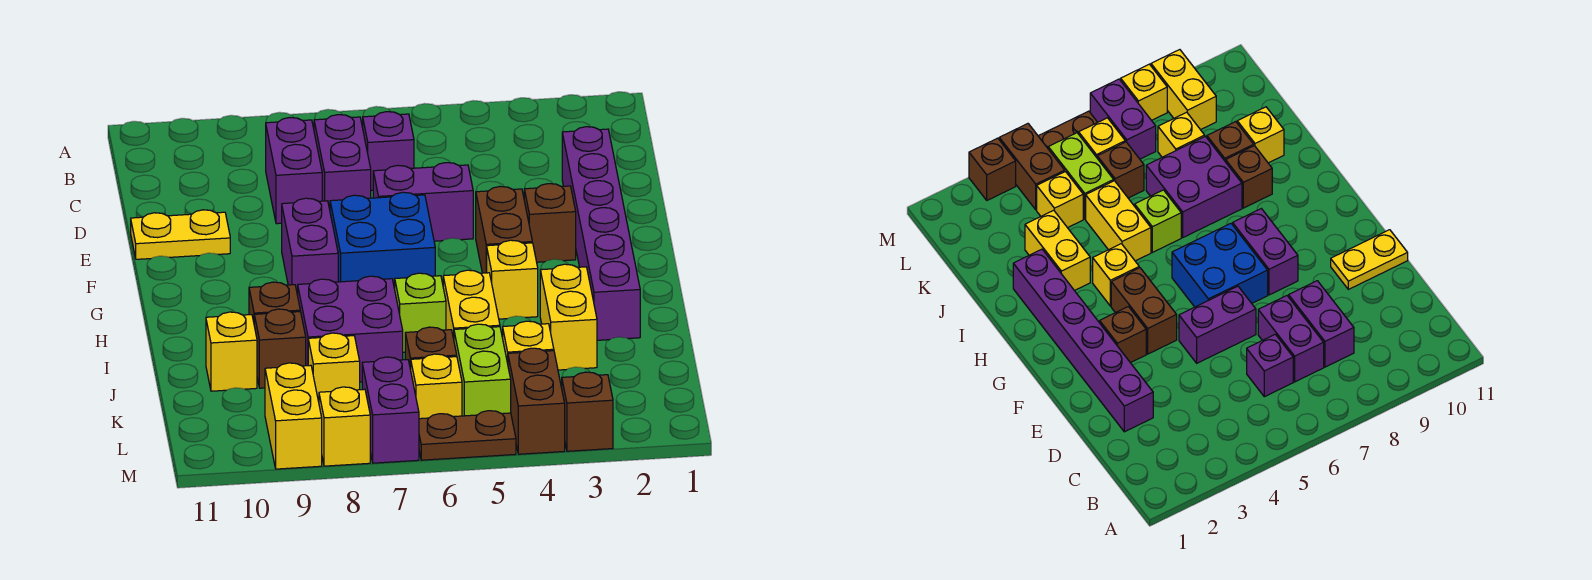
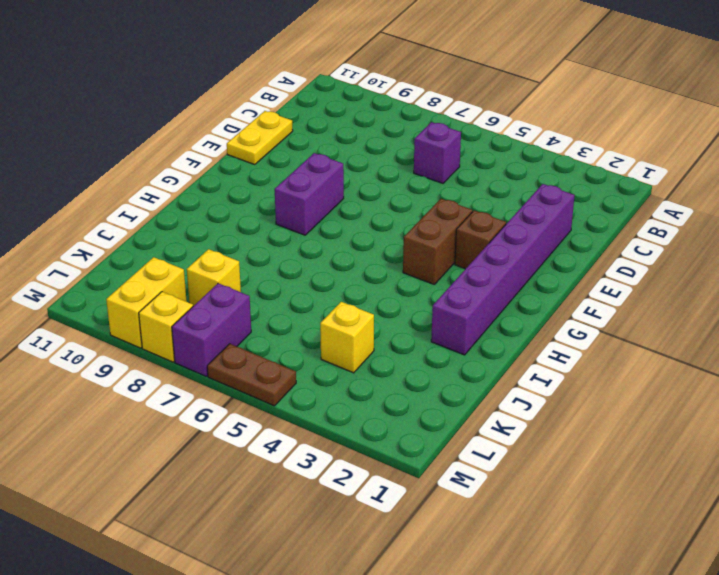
yellow plate D11:E11 level 1 -> yellow plate E10:E11 level 1
none -> purple brick C7:D7 level 1
none -> purple brick C8:D8 level 1
none -> purple brick E5:E6 level 1

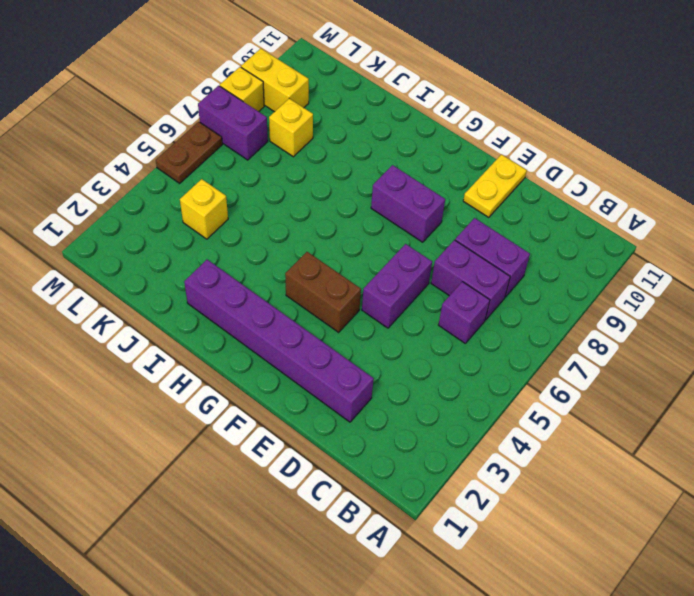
none -> brown brick F3 level 1
none -> blue brick F6:G7 level 1
none -> yellow brick H4 level 1

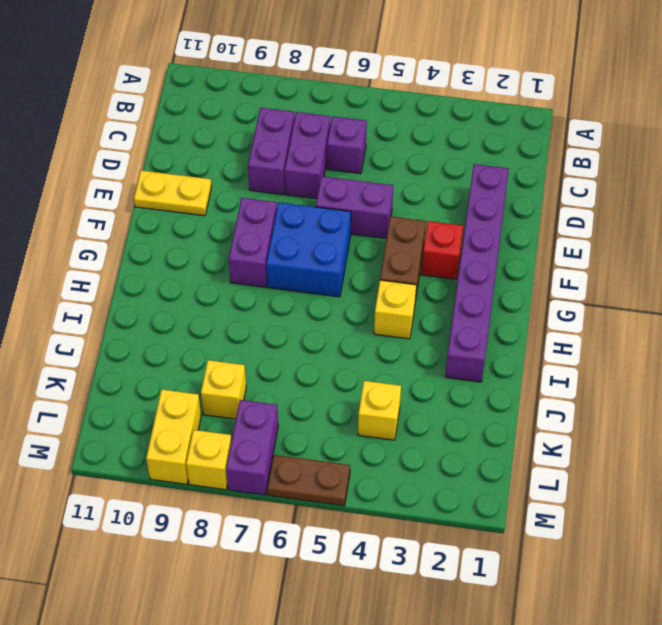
red brick F3 level 1 -> brown brick F3 level 1
none -> yellow brick I3:J3 level 1
none -> yellow brick I5:J5 level 1
none -> lime brick I6 level 1

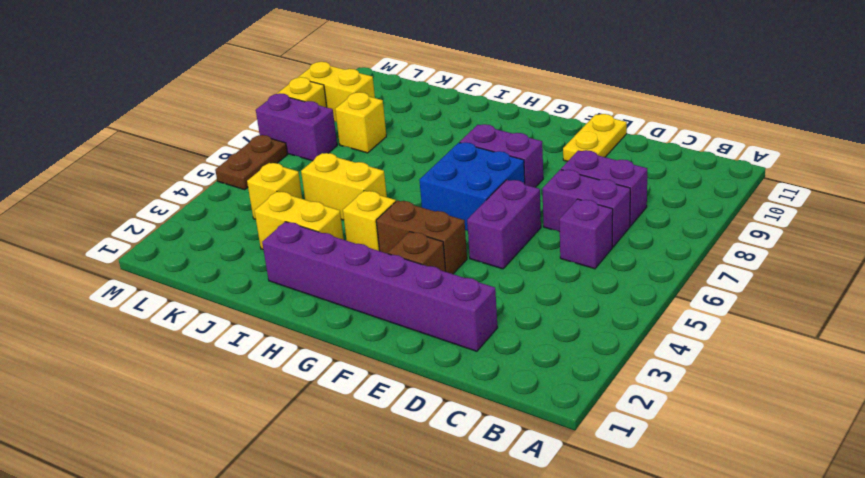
none -> lime brick I6 level 1
none -> purple brick I7:J8 level 1
none -> brown brick I9 level 1

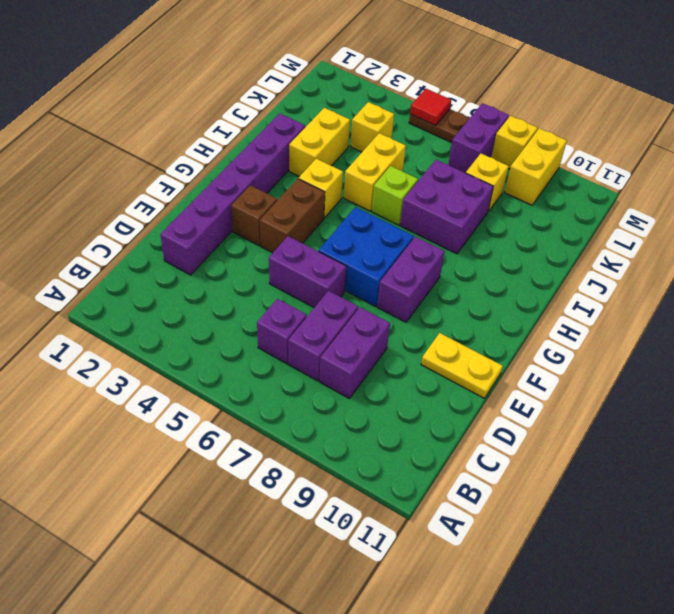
red tile M5 level 2 -> none
none -> brown brick I9 level 1
none -> brown brick J9 level 1
none -> yellow brick J10 level 1

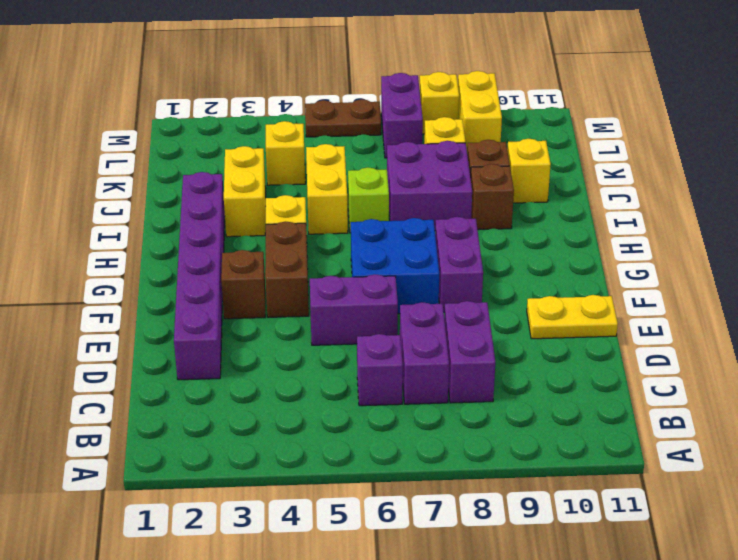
none -> lime brick K5:L5 level 1
none -> brown brick K6 level 1
none -> brown brick L4:M4 level 1

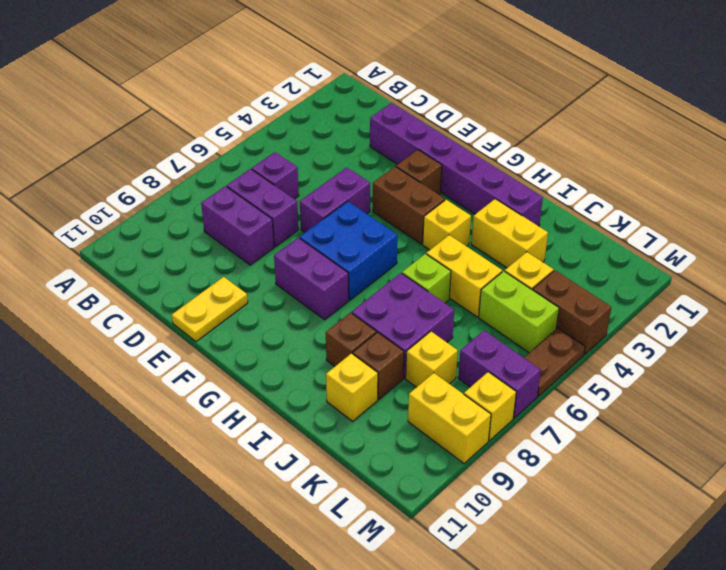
none -> brown brick K6 level 1
none -> yellow brick L6 level 1
none -> brown brick M3 level 1

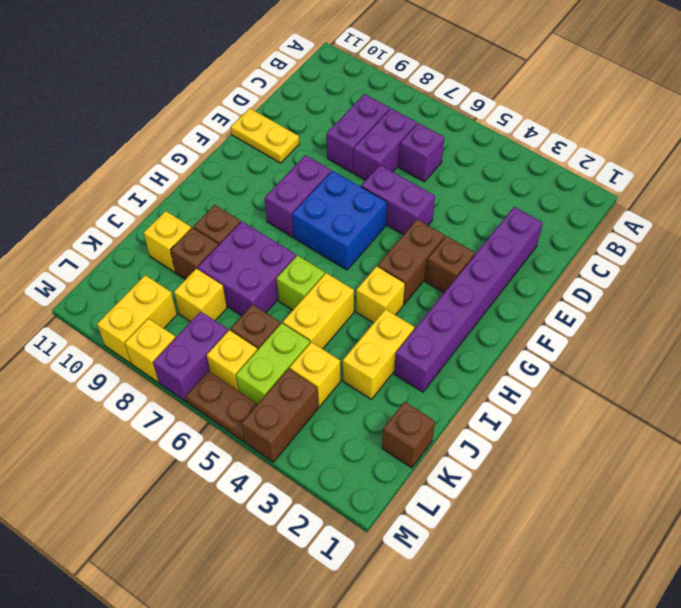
brown brick K1 level 1 -> brown brick M3 level 1

